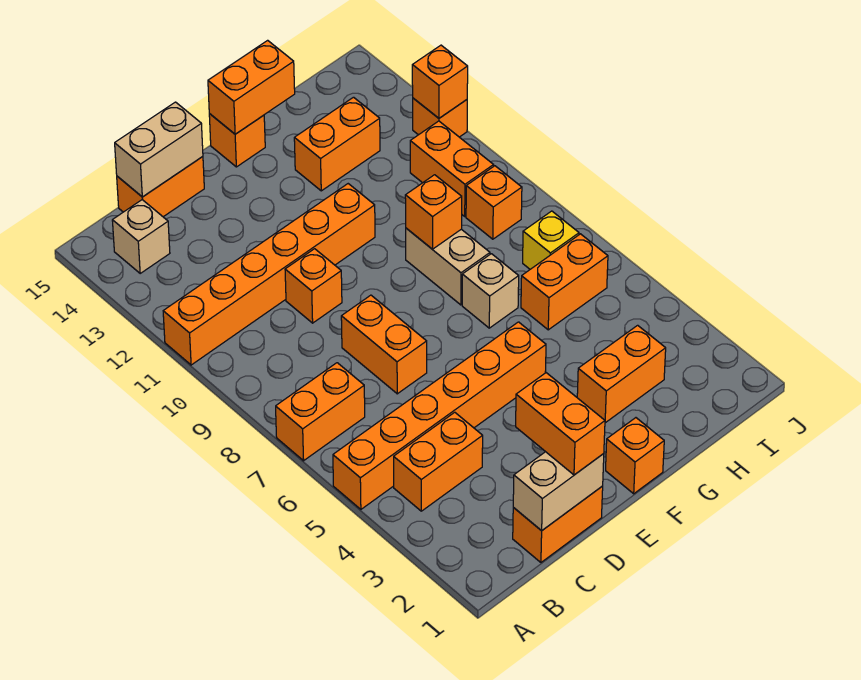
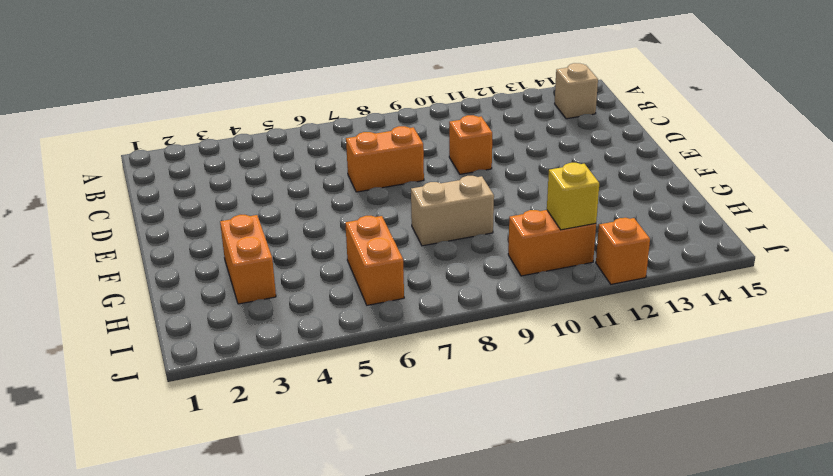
yellow brick I11 level 2 -> yellow brick I7 level 1
none -> orange brick A5:F5 level 1
none -> orange brick A7:B7 level 1
none -> orange brick A11:F11 level 1

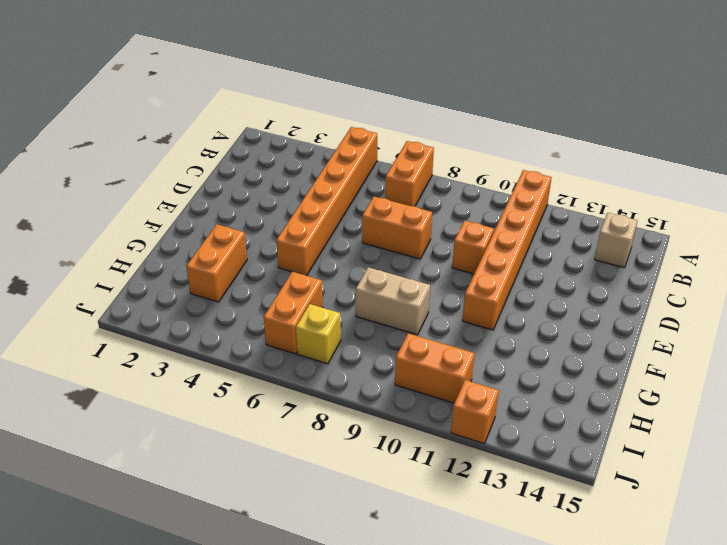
none -> orange brick B4:C4 level 1
none -> orange brick C1:D1 level 1
none -> orange brick C15:D15 level 1

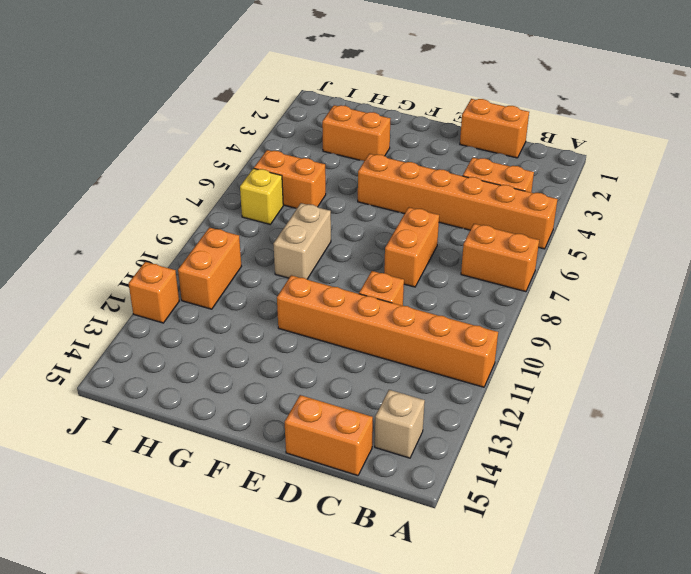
none -> orange brick F1 level 1
none -> orange brick F15 level 1
none -> tan brick G7 level 1

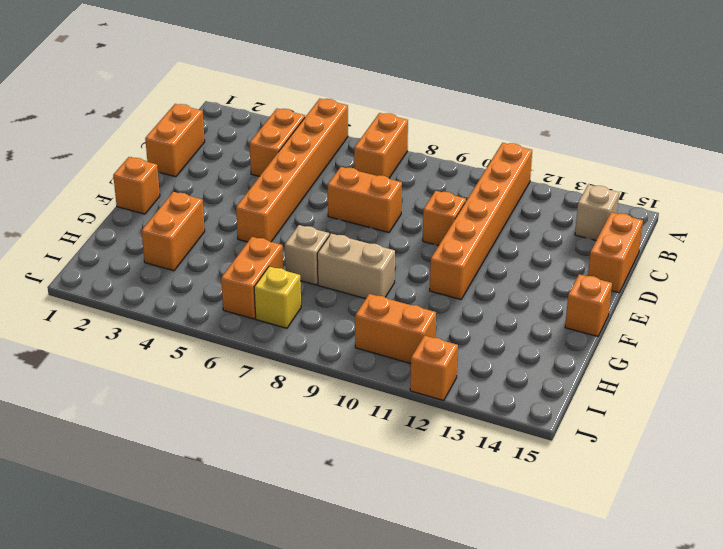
none -> orange brick G13:H13 level 1
none -> orange brick I9 level 1
none -> tan brick C1:D1 level 2

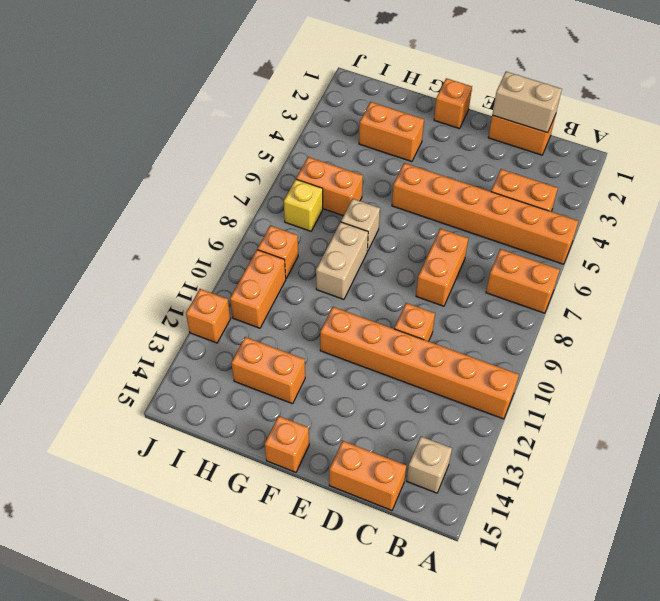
none -> tan brick C15:D15 level 2
none -> orange brick F15:G15 level 2
none -> orange brick G9 level 2

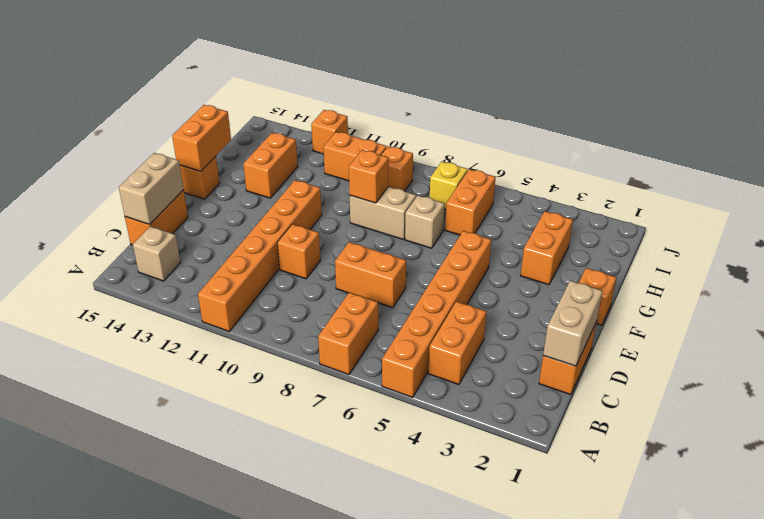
none -> orange brick J12 level 2
none -> orange brick D1:D2 level 3

